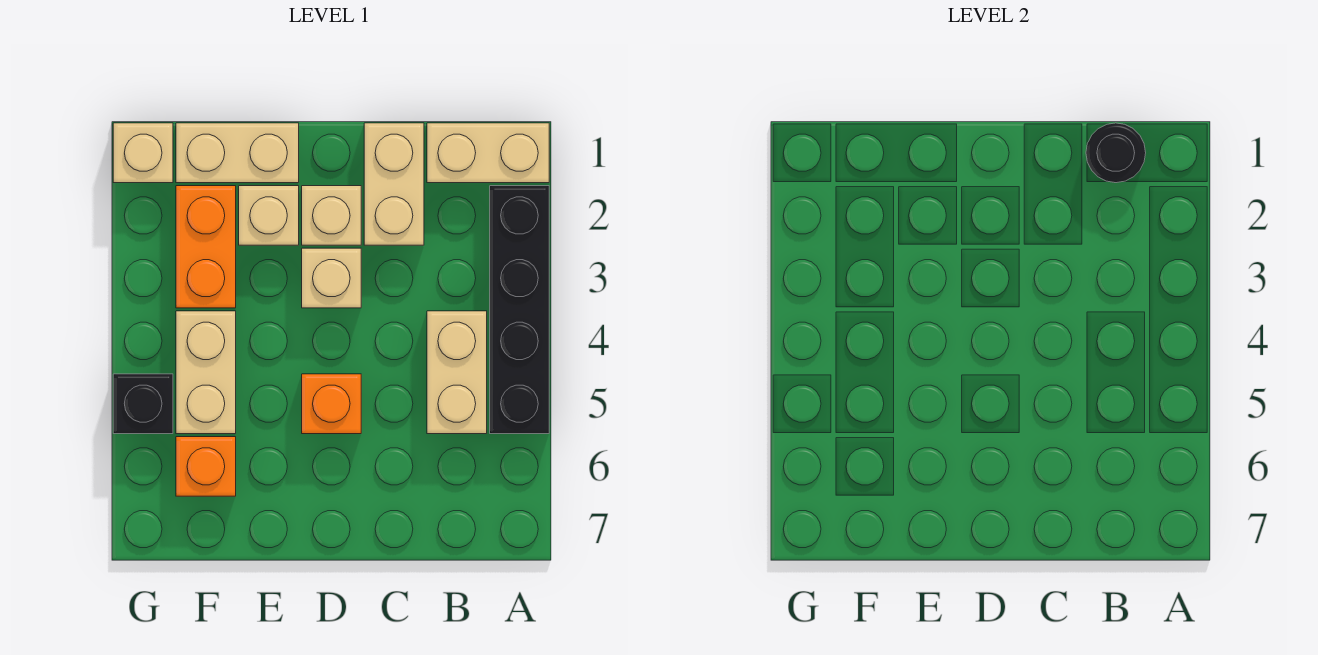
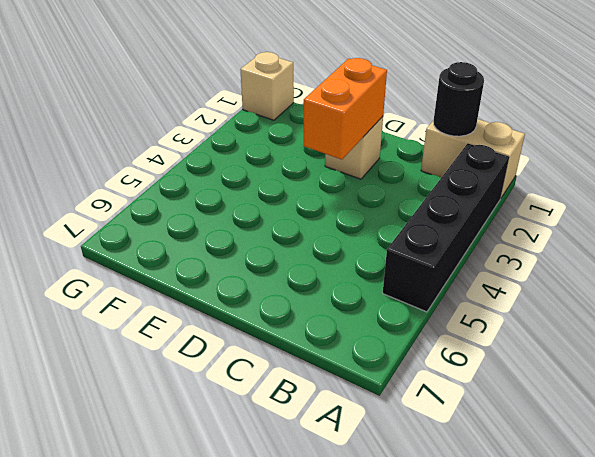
orange brick D2:D3 level 2 -> orange brick F2:F3 level 1
none -> tan brick B4:B5 level 1
none -> tan brick C1:C2 level 1
none -> tan brick D3 level 1

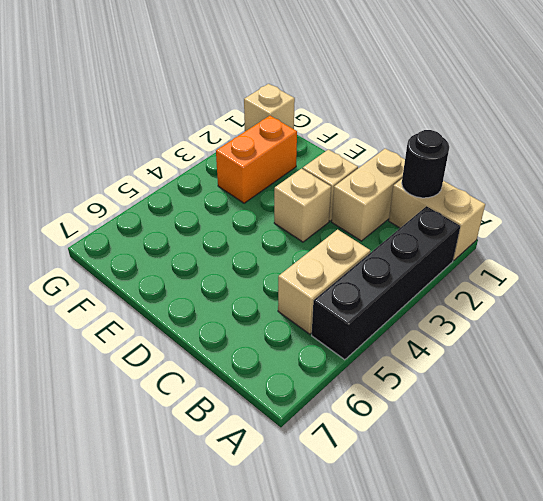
none -> orange brick D5 level 1
none -> tan brick E1:F1 level 1
none -> tan brick E2 level 1

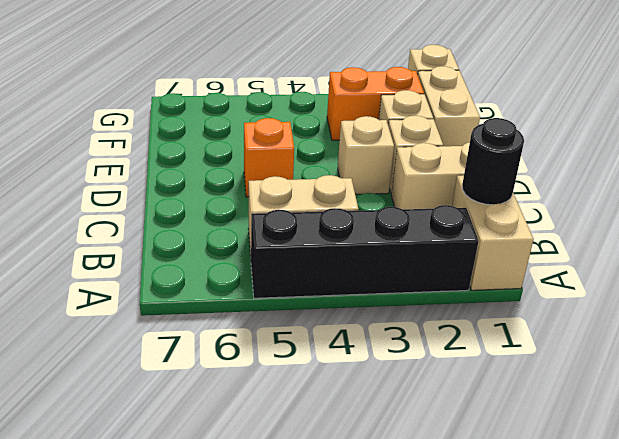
none -> tan brick F4:F5 level 1
none -> orange brick F6 level 1
none -> black brick G5 level 1

